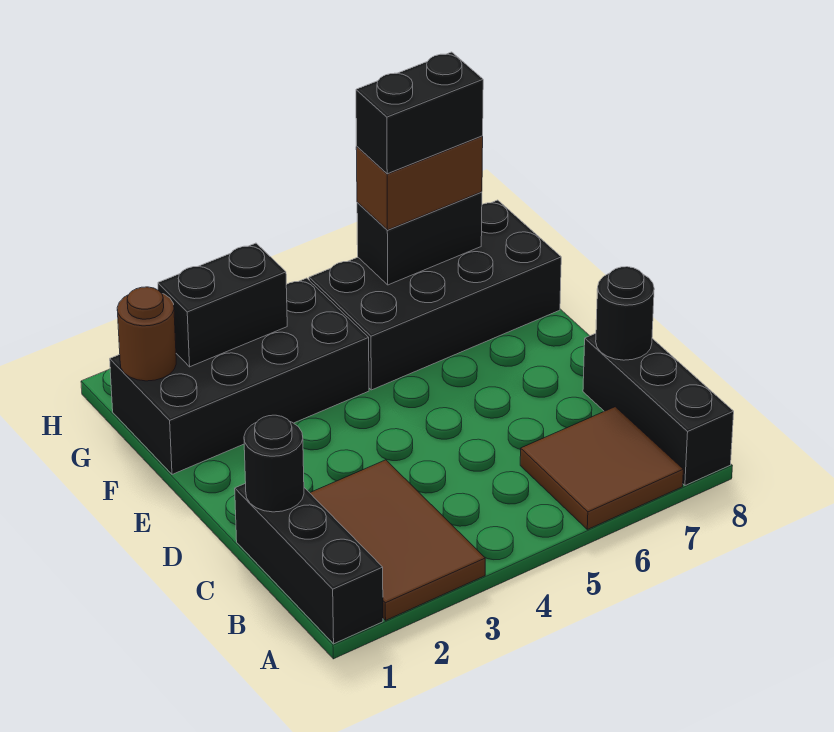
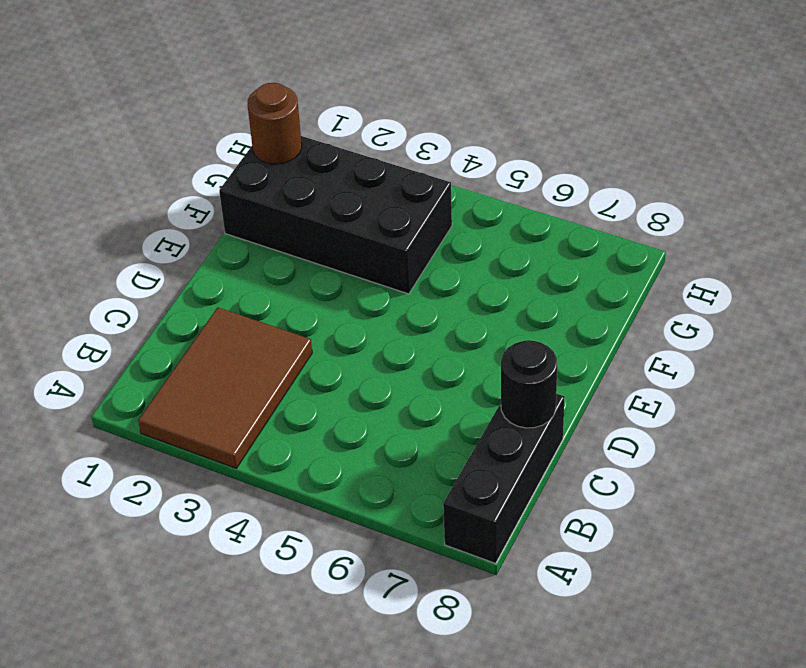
none -> black brick A1:C1 level 1
none -> brown tile A6:B7 level 1
none -> black brick F5:G8 level 1

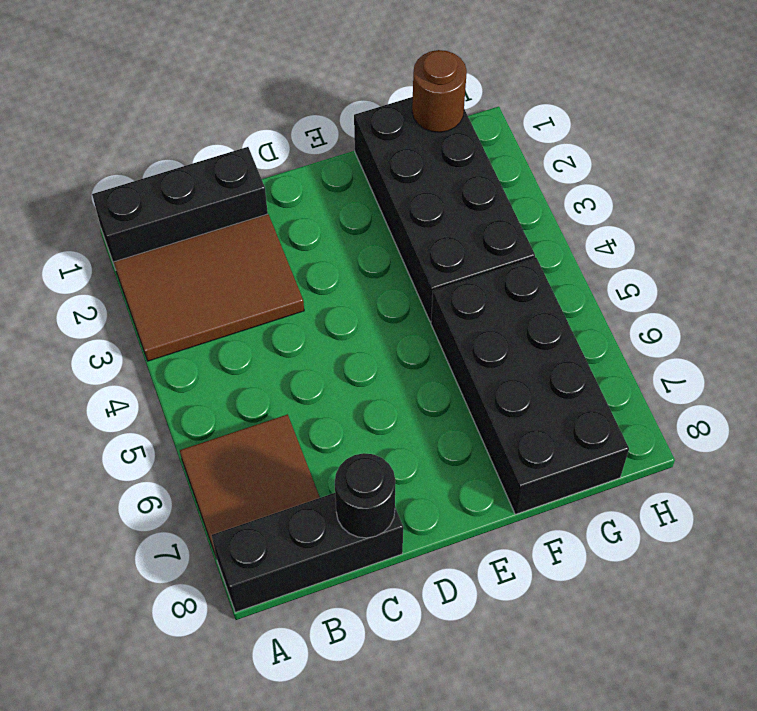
none -> black round brick C1 level 2
none -> black brick G2:G3 level 2
none -> black brick G6:G7 level 2

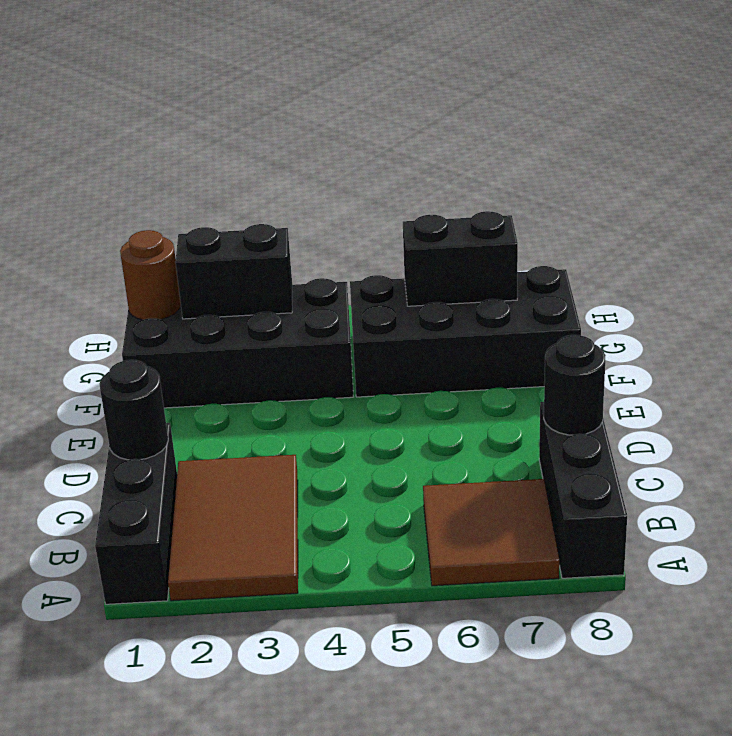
none -> brown brick G6:G7 level 3
none -> black brick G6:G7 level 4

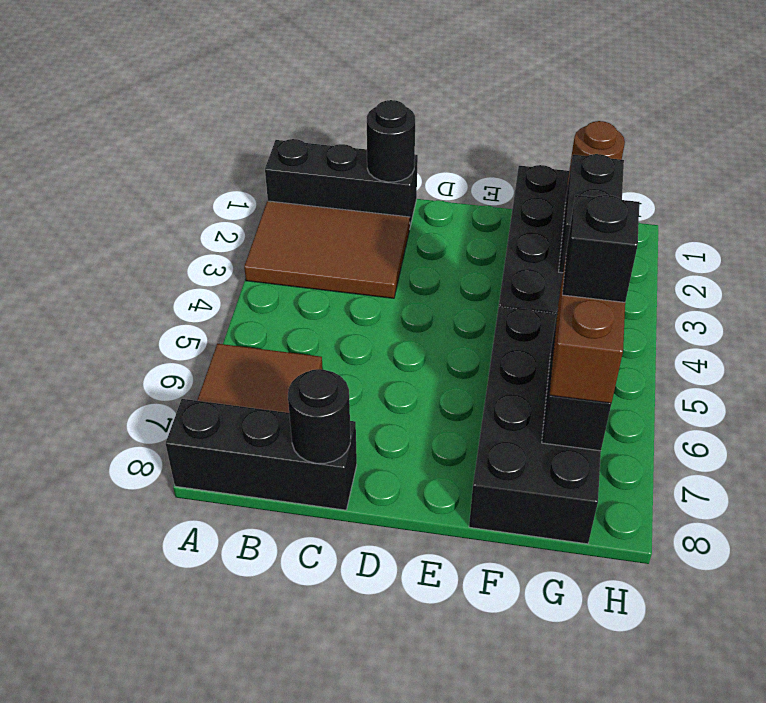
black brick G6 level 4 -> black brick G6:G7 level 4

